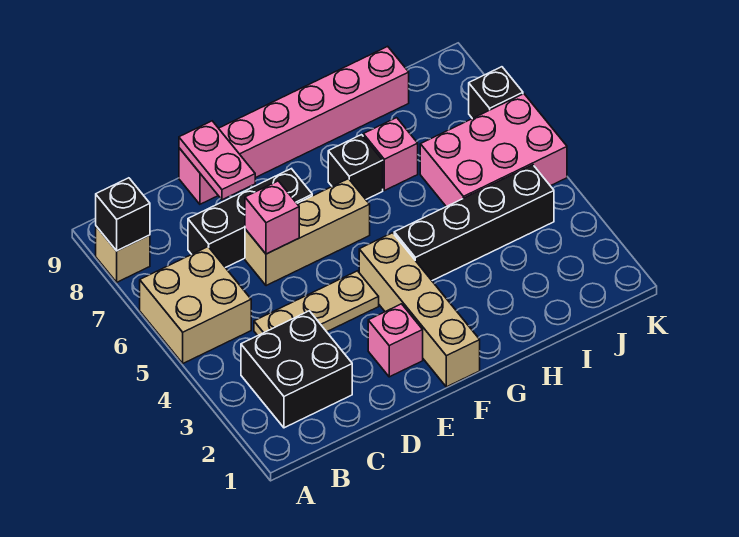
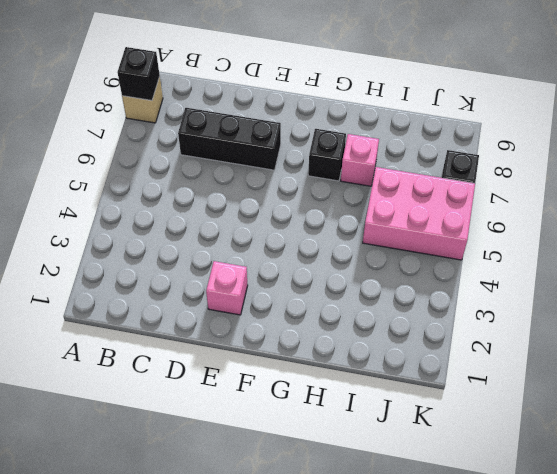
none -> tan brick A5:B6 level 1
none -> black brick B2:C3 level 1
none -> tan plate C4:E4 level 1

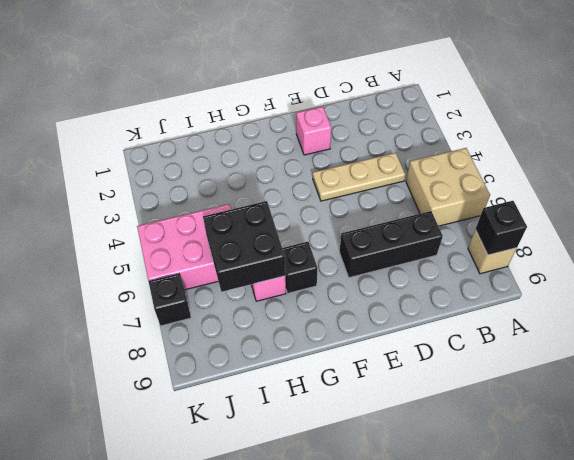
black brick H6:I7 level 2 -> black brick B2:C3 level 1
none -> tan brick D6:F6 level 1
none -> pink brick D9:I9 level 1
none -> tan brick F1:F4 level 1

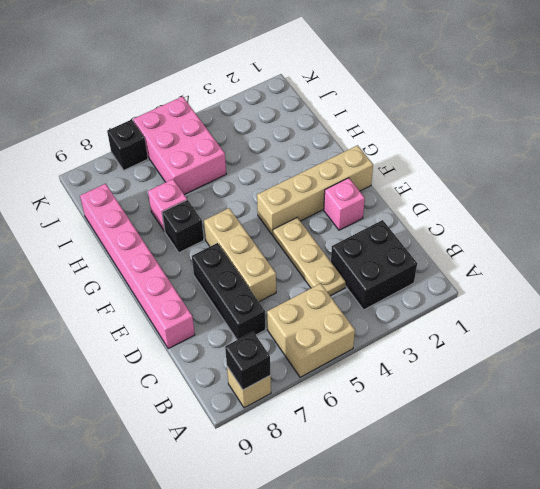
none -> black brick G4:J4 level 1
none -> pink brick D6 level 2
none -> pink plate D8:D9 level 2

